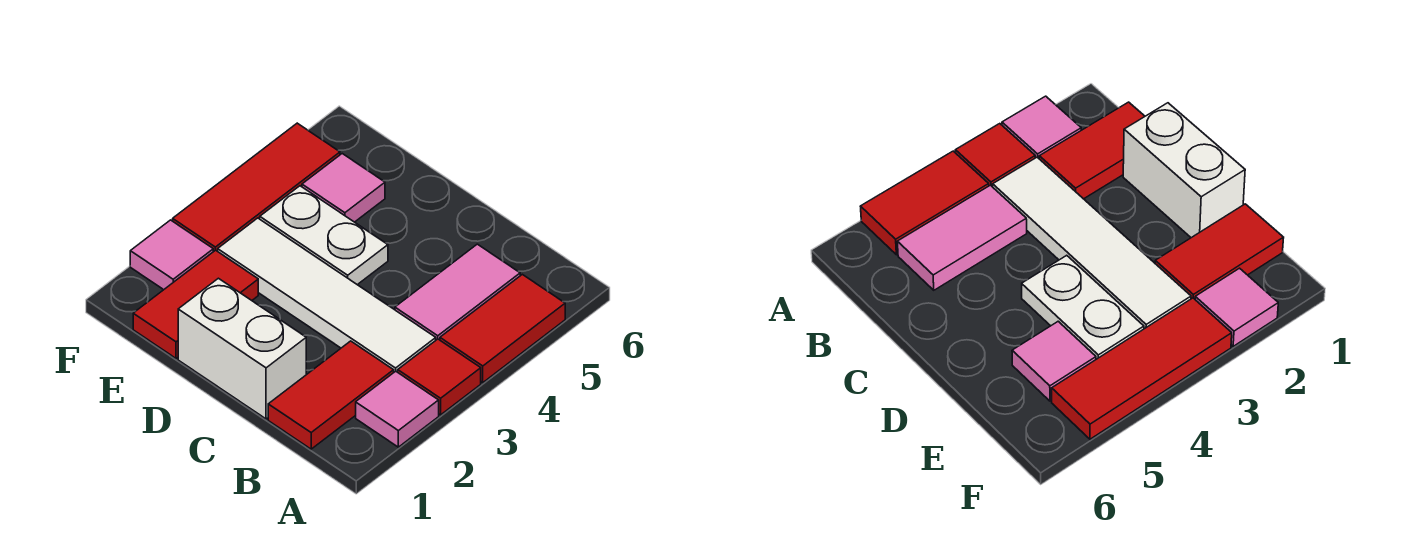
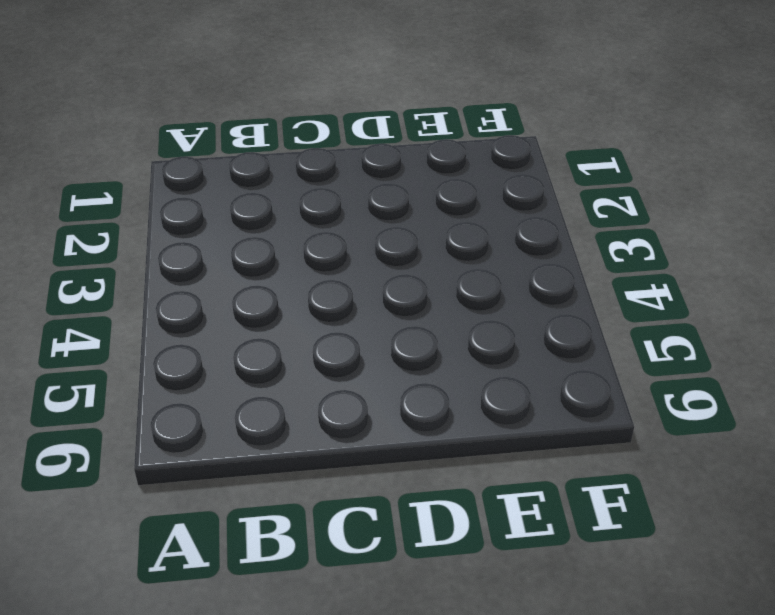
none -> pink tile A2 level 1
none -> red tile A3 level 1
none -> red tile A4:A5 level 1

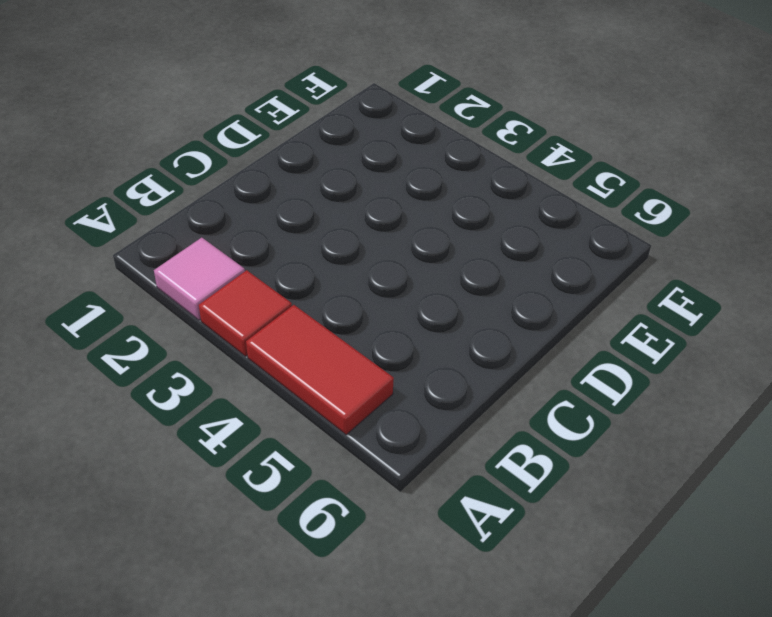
none -> red tile B1:B2 level 1
none -> white tile B3:E3 level 1
none -> pink tile B4:B5 level 1

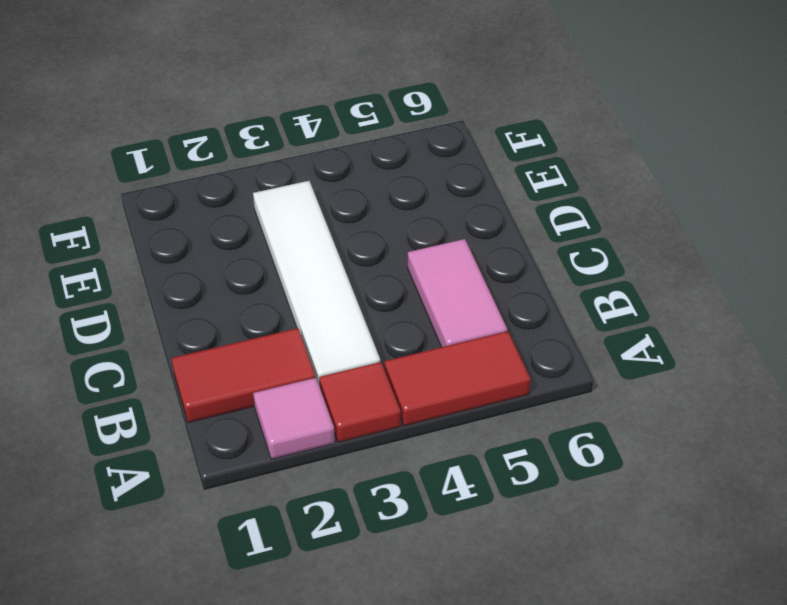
pink tile B5:C5 level 1 -> pink tile B4:B5 level 1
none -> white brick C1:D1 level 1
none -> white plate D4:E4 level 1
none -> red tile E1:E2 level 1

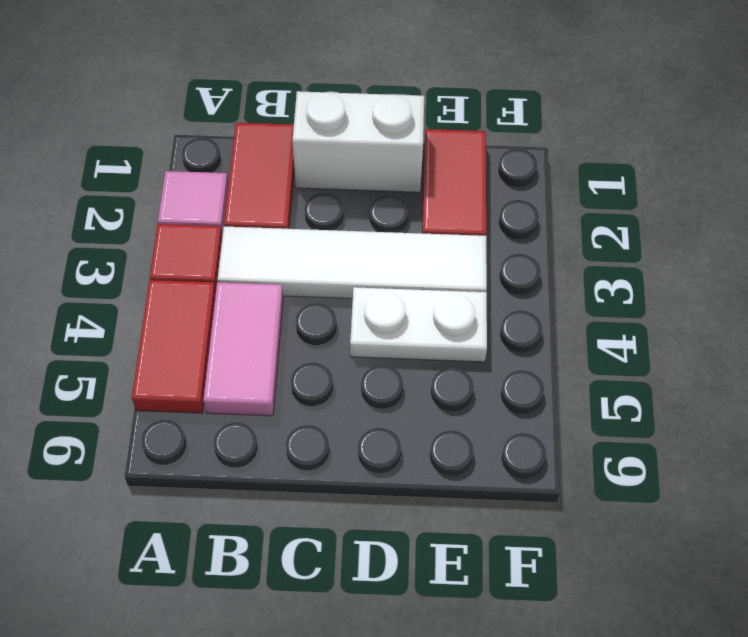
none -> pink tile E5 level 1
none -> pink tile F2 level 1
none -> red tile F3:F5 level 1

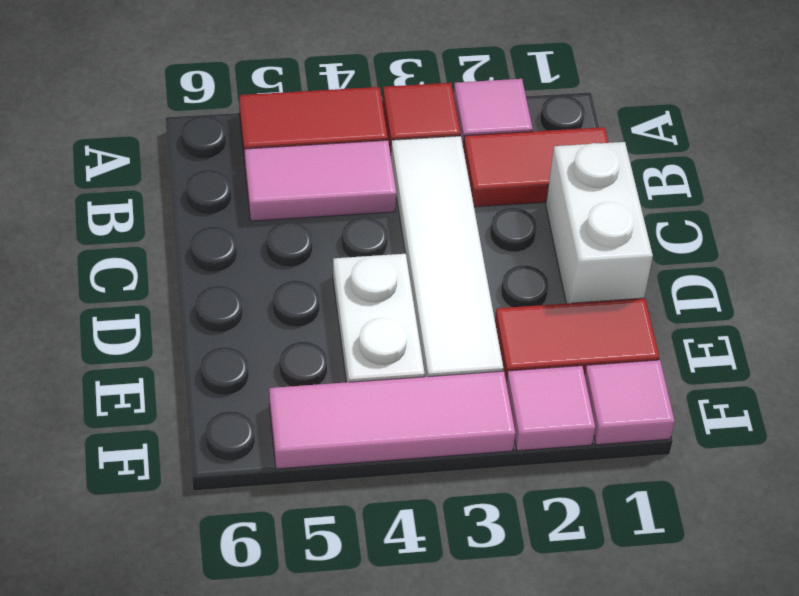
pink tile F1 level 1 -> pink tile E5 level 1
pink tile F3:F5 level 1 -> red tile F3:F5 level 1

